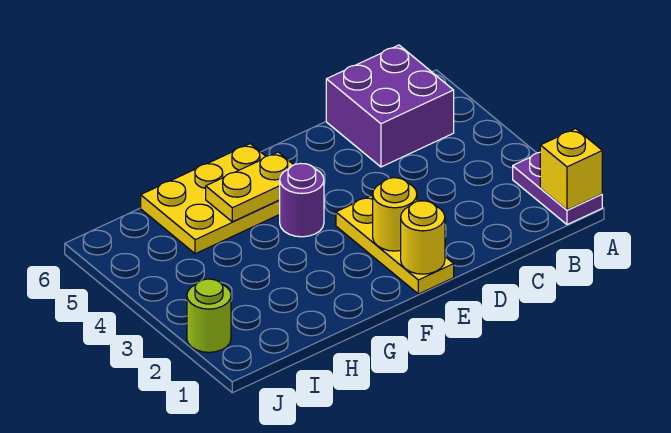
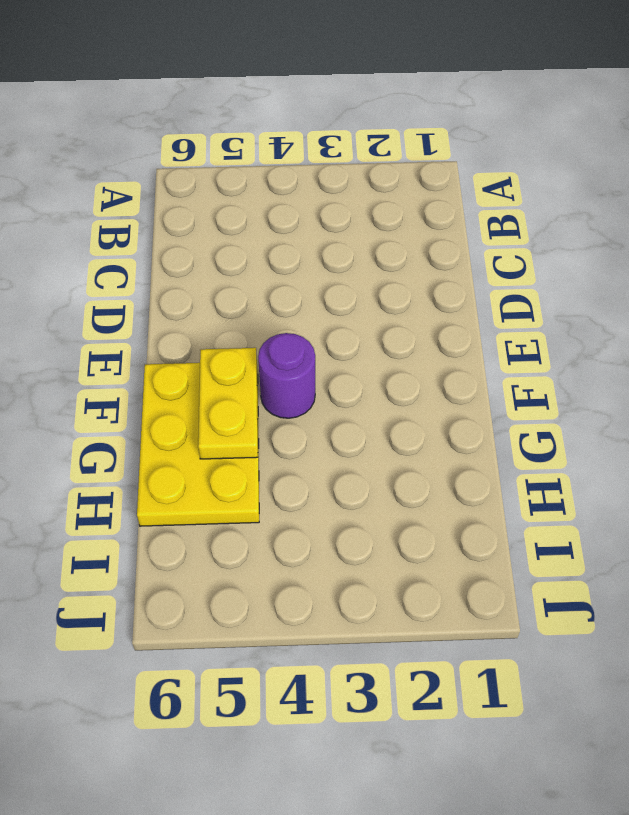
none -> purple plate A1:A2 level 1
none -> purple brick B5:C6 level 1

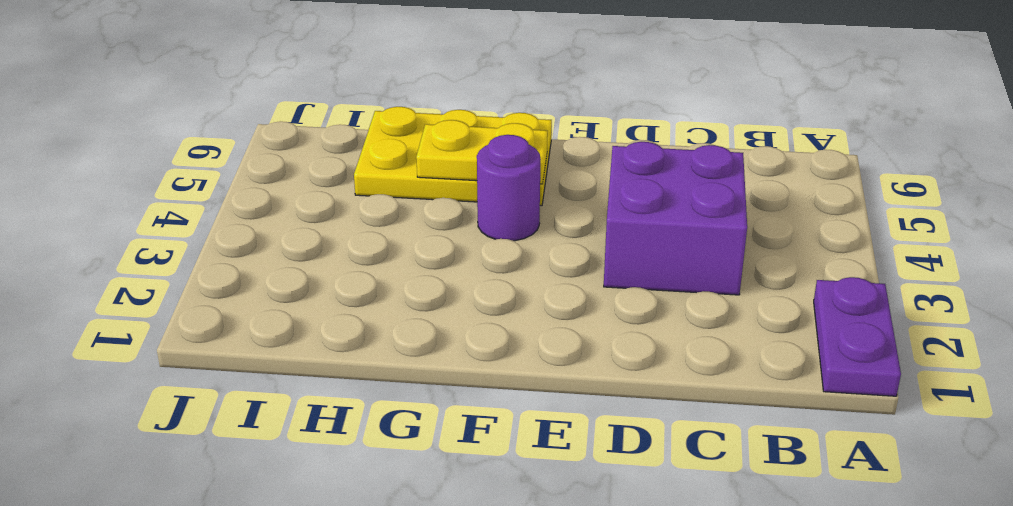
purple brick C3:D4 level 1 -> purple brick B5:C6 level 1
none -> yellow plate E1:E3 level 1
none -> lime round brick J2 level 1

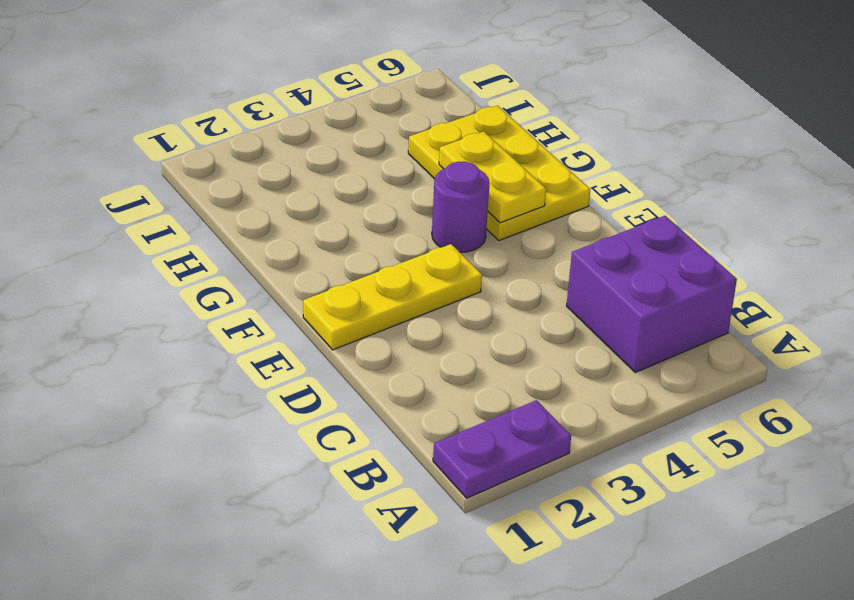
none -> lime round brick J2 level 1
none -> yellow brick A1 level 2

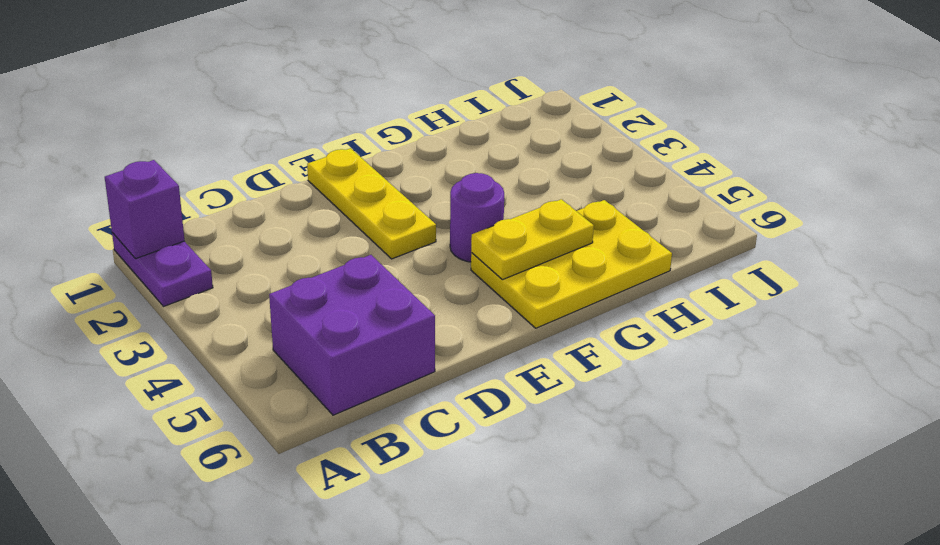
purple brick A1 level 2 -> yellow brick A1 level 2
none -> lime round brick J2 level 1
none -> yellow round brick E1 level 2

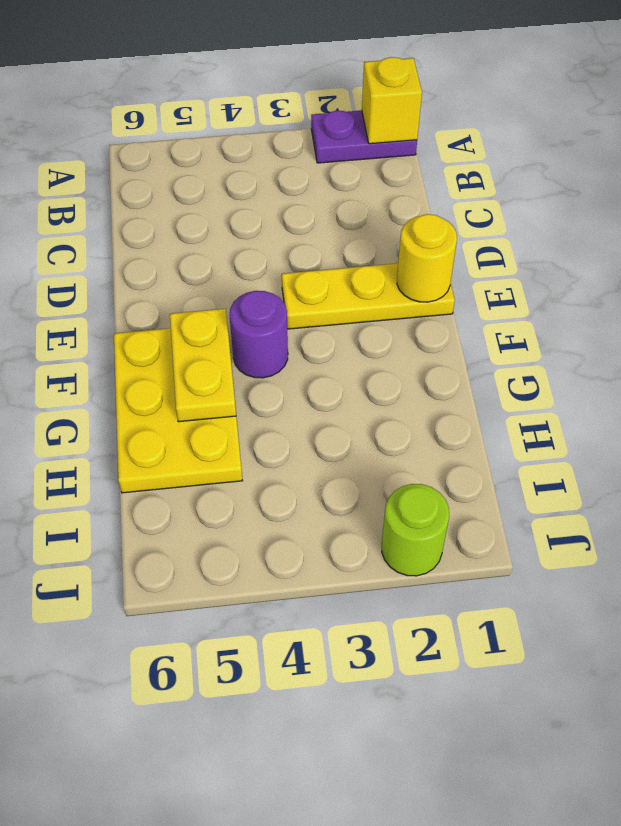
none -> purple brick B5:C6 level 1
none -> yellow round brick E2 level 2

